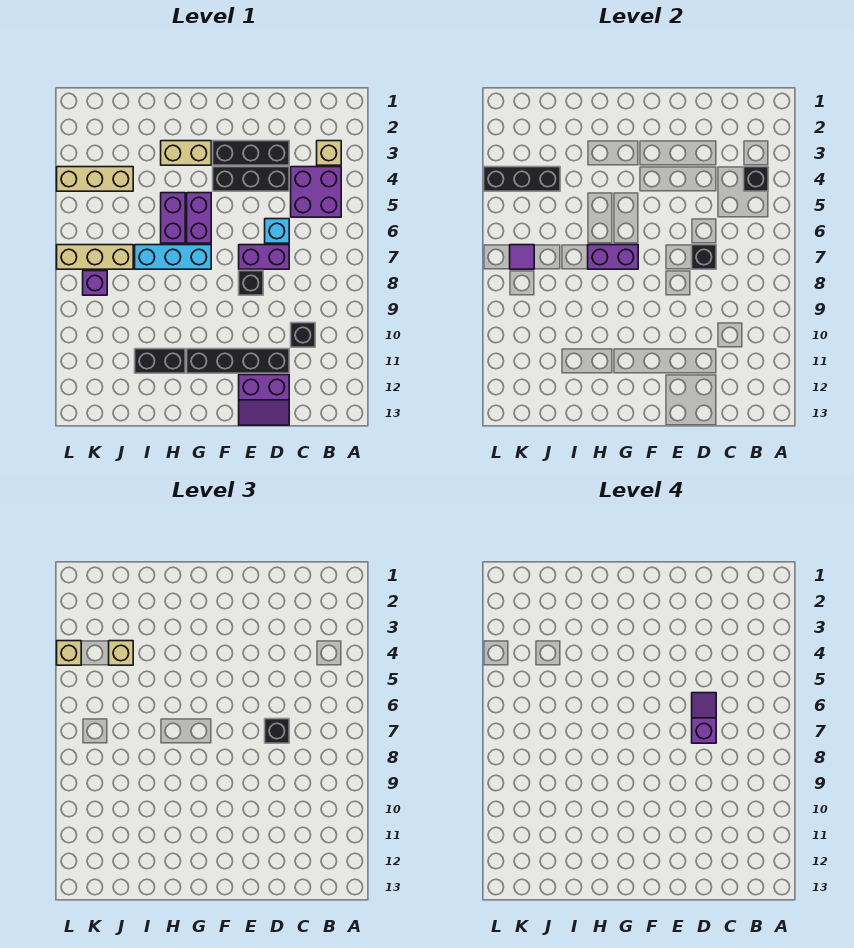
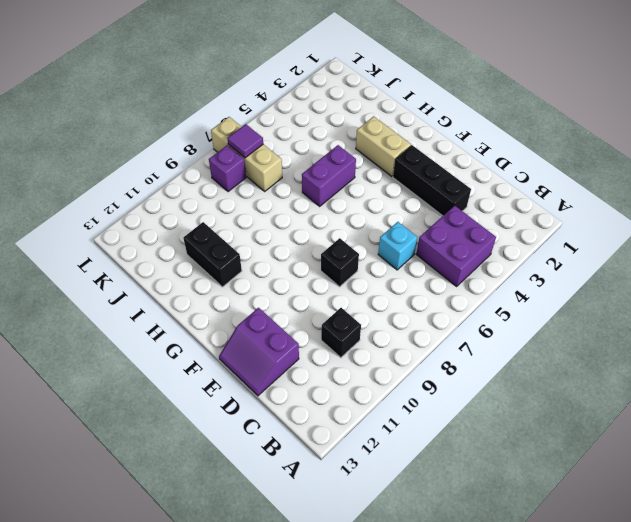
none -> tan brick B3 level 1
none -> black brick D4:F4 level 1
none -> purple brick D7:E7 level 1

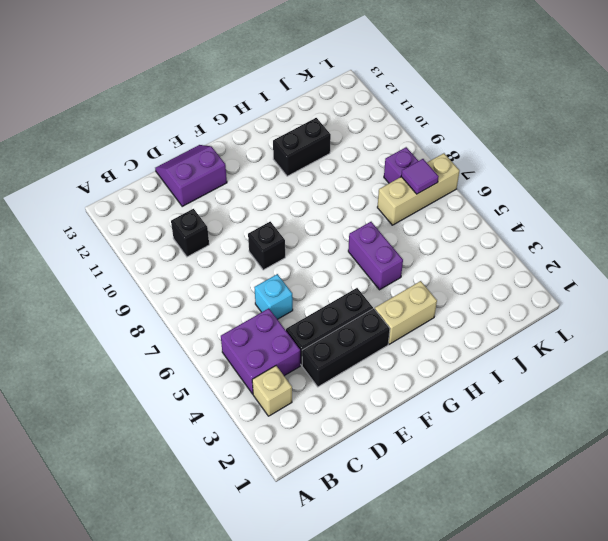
none -> purple brick D7:E7 level 1
none -> black brick D11:G11 level 1
none -> purple brick G5:G6 level 1

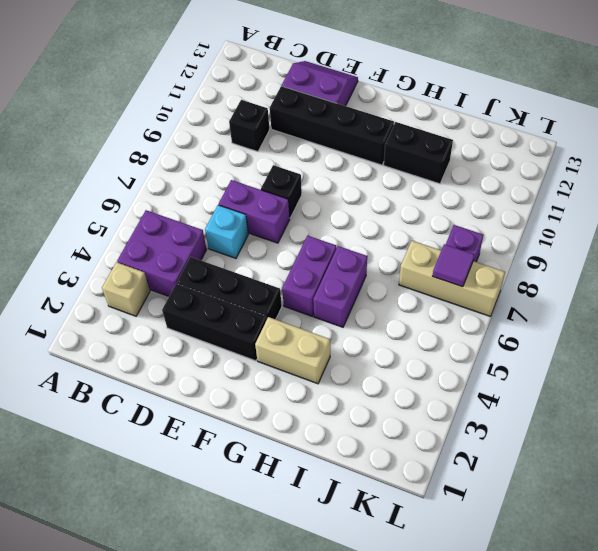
none -> cyan brick G7:I7 level 1
none -> tan brick J4:L4 level 1
none -> black brick B4 level 2

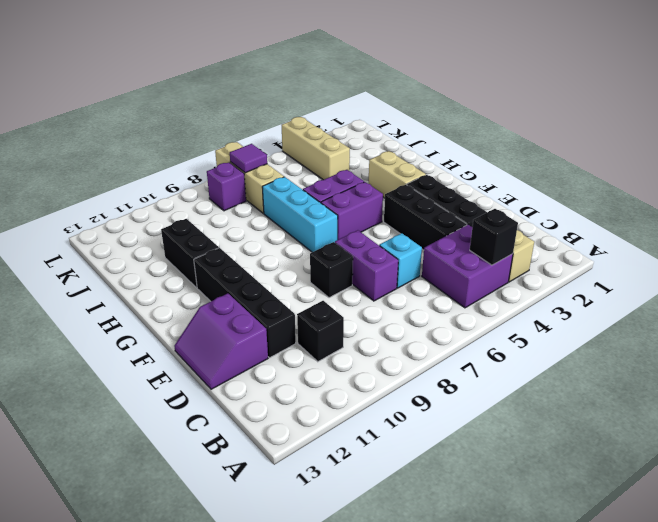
none -> black brick D7 level 2
none -> purple brick G7:H7 level 2
none -> black brick J4:L4 level 2

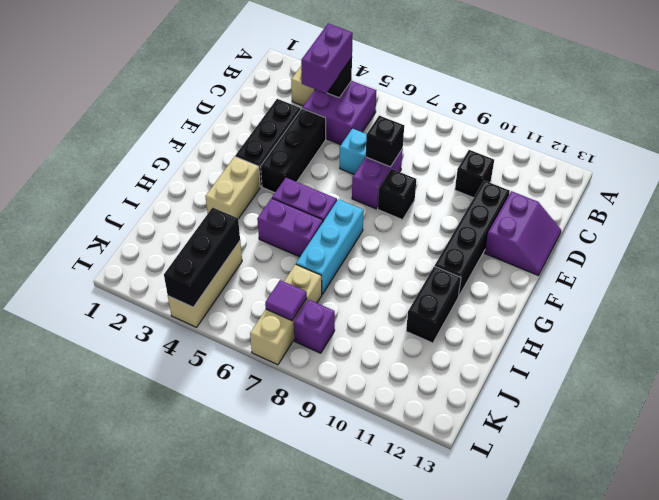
purple brick B4:C4 level 3 -> purple brick G7:H7 level 2
none -> black brick D7 level 3
none -> tan brick J4 level 3
none -> tan brick L4 level 3

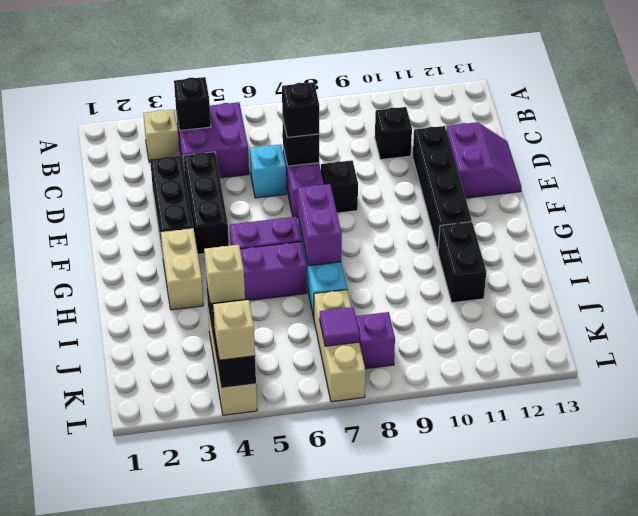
none -> purple slope D6:D7 level 4 top 7

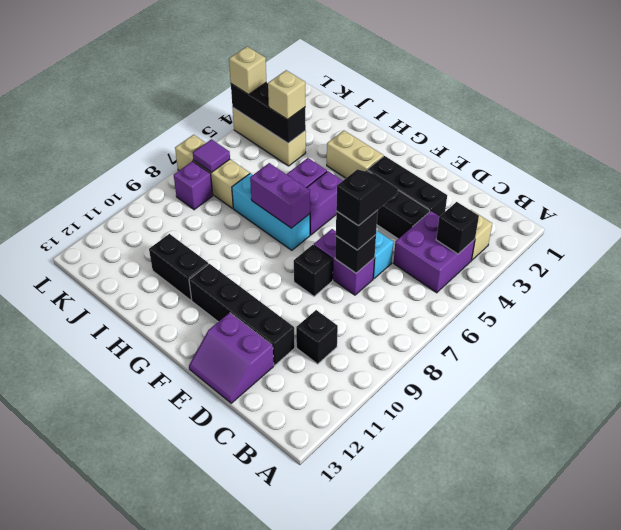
black slope D6:D7 level 4 top 7 -> purple slope D6:D7 level 4 top 7

